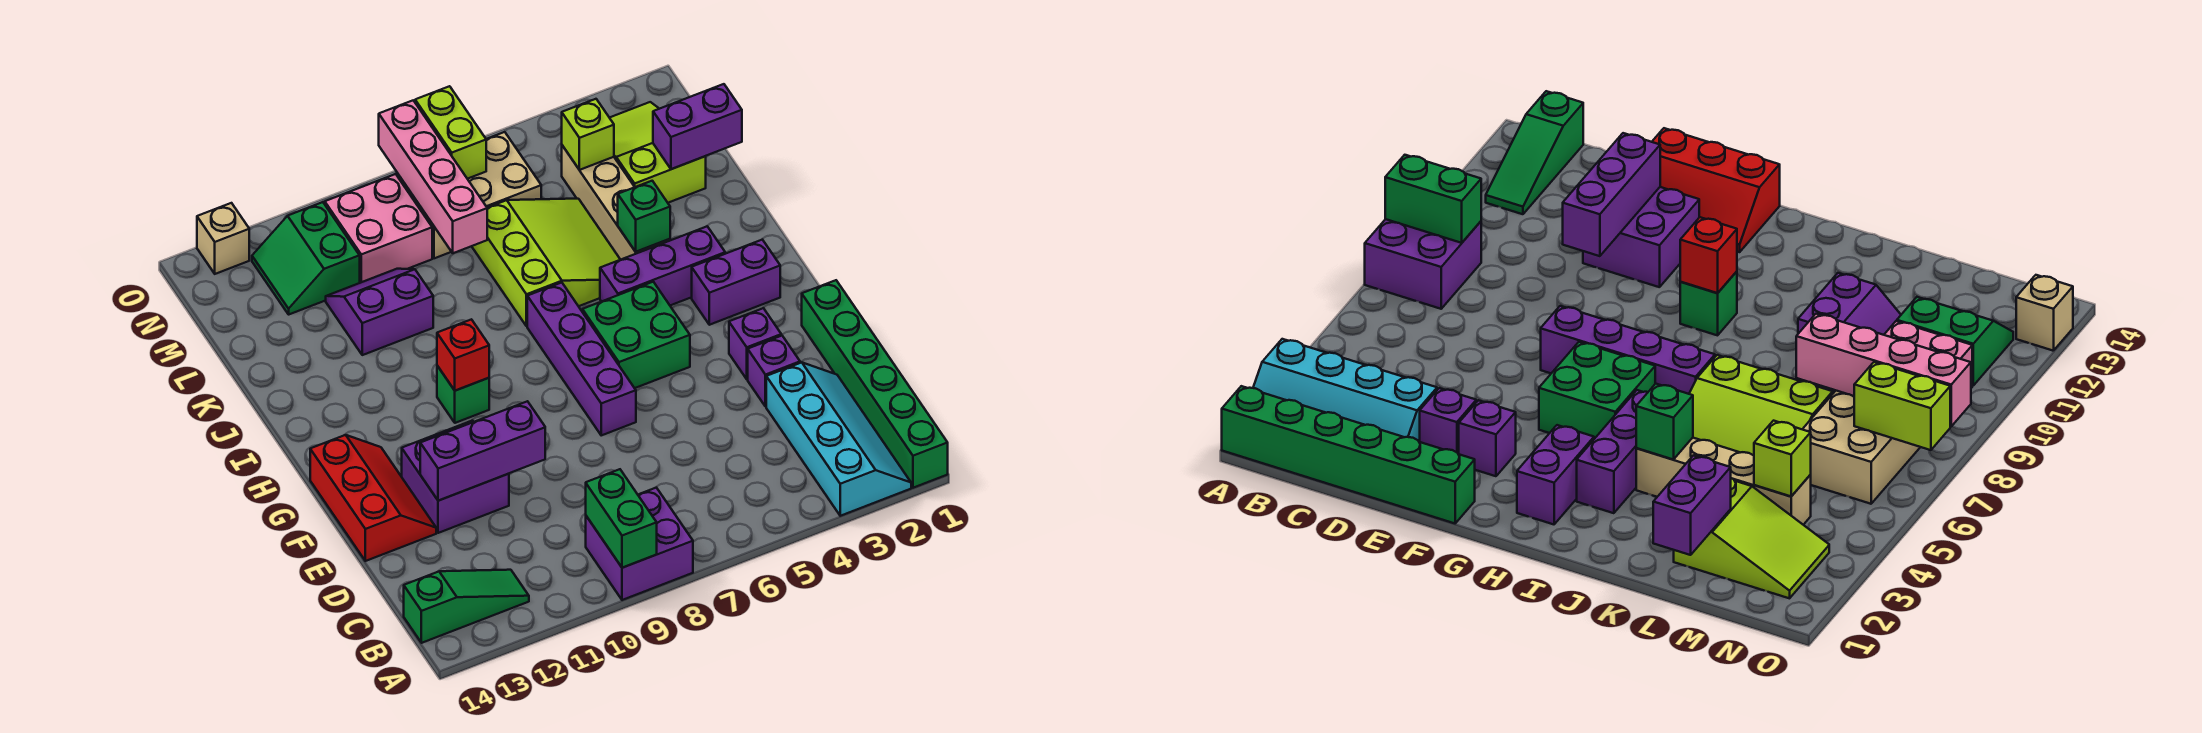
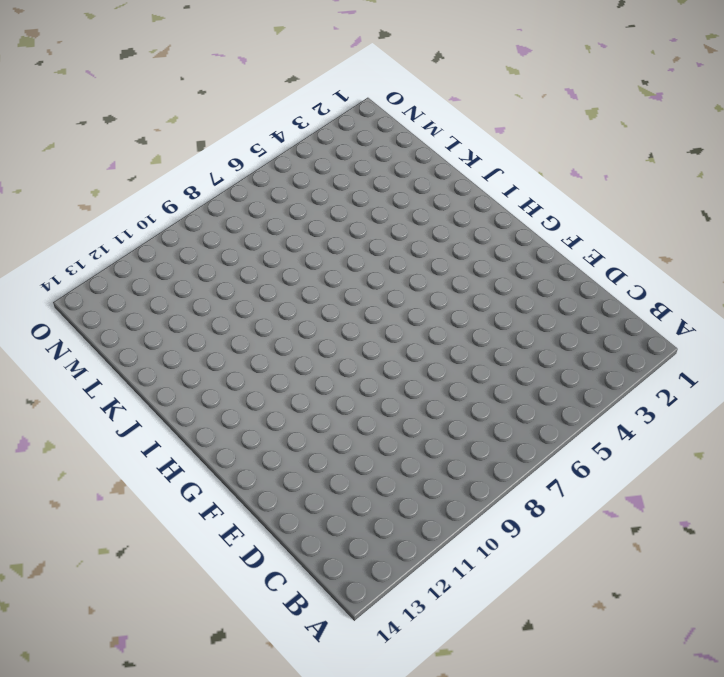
none -> green brick A1:F1 level 1
none -> cyan slope A2:D3 level 1 top 3
none -> purple brick A8:B9 level 1

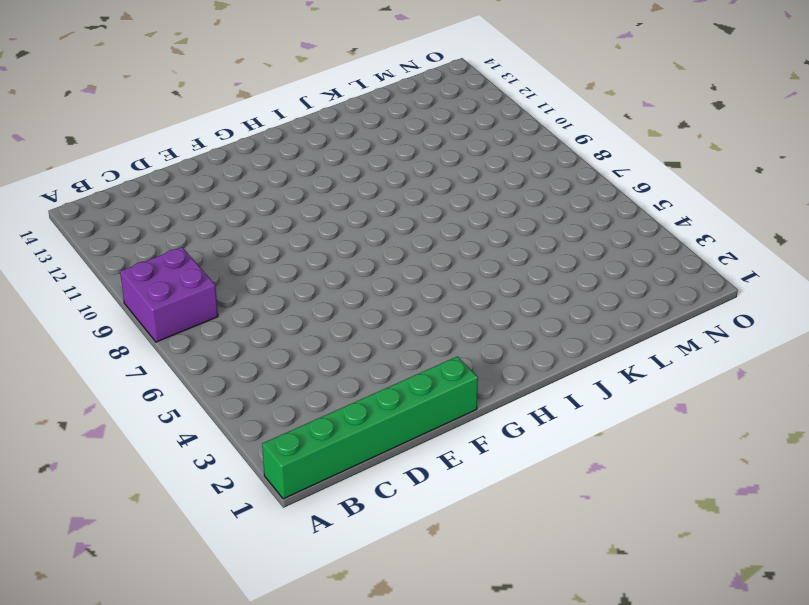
none -> cyan slope A2:D3 level 1 top 3
none -> green slope B12:B14 level 1 top 14
none -> purple brick E3 level 1

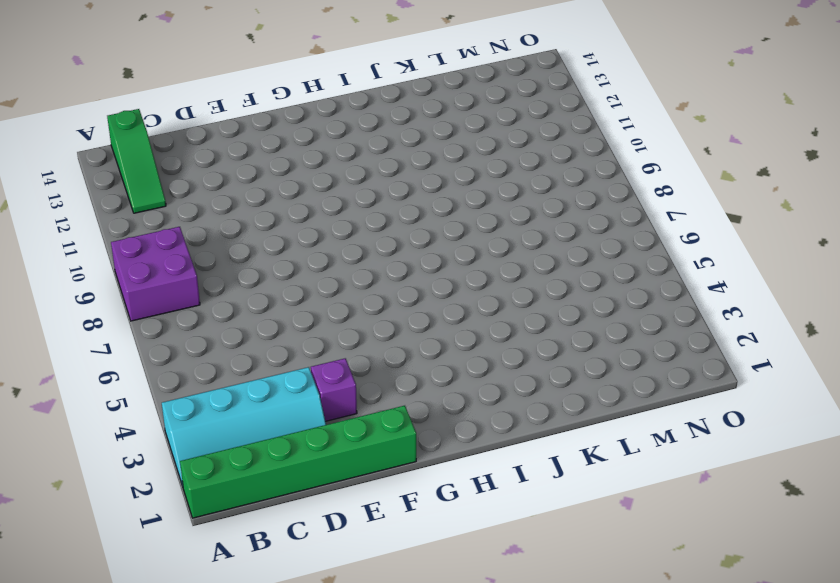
none -> purple brick E11:F12 level 1
none -> red slope E13:G14 level 1 top 14
none -> purple brick F3 level 1

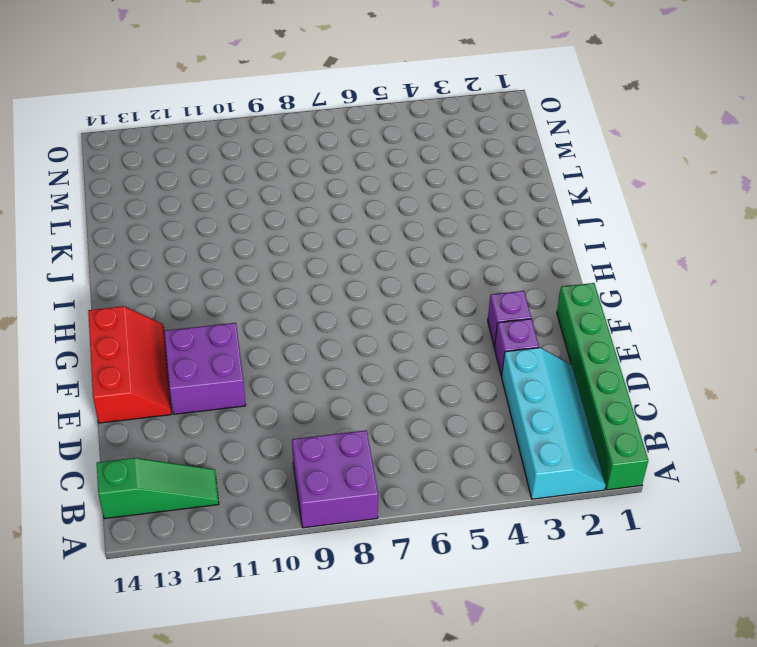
none -> purple brick F7:I7 level 1
none -> green brick G5:H6 level 1
none -> purple brick H2:H3 level 1

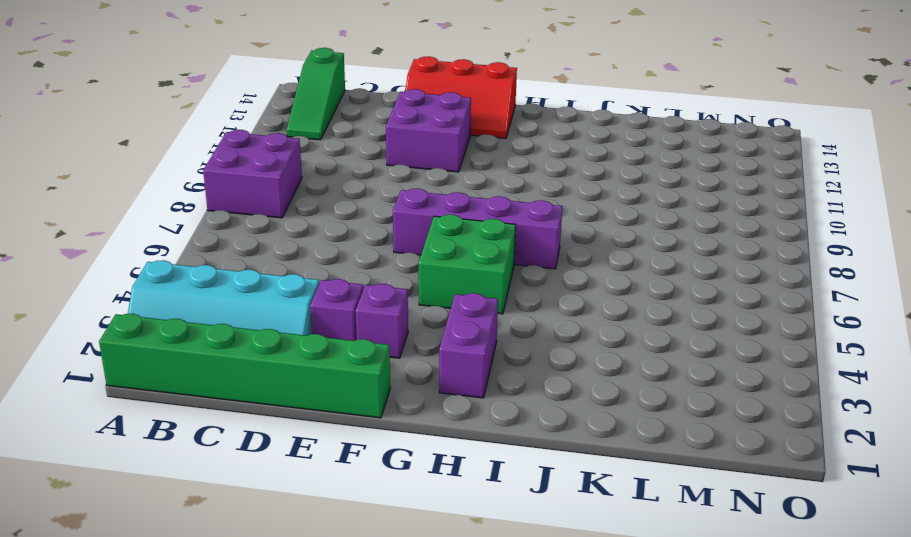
none -> green brick H10 level 1
none -> purple brick I3:I5 level 1
none -> tan brick J4:M4 level 1

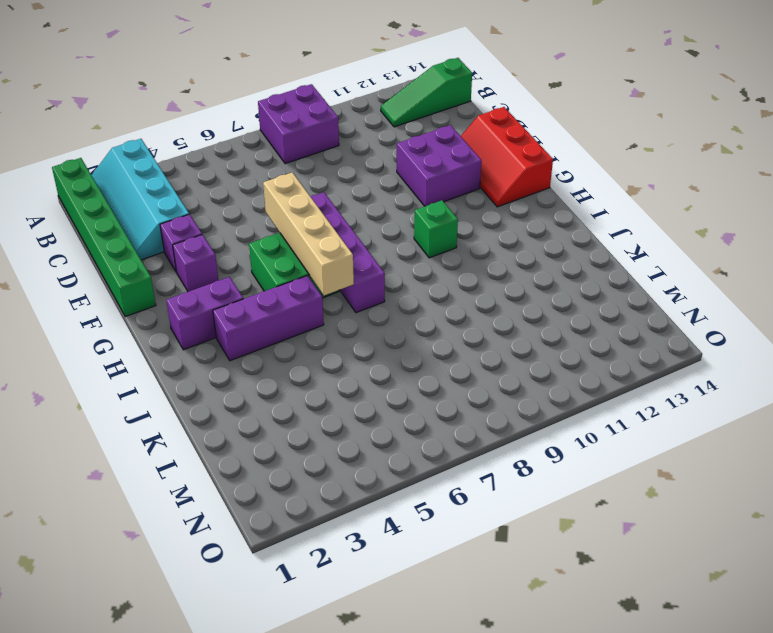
tan brick F6:I6 level 2 -> tan brick J4:M4 level 1
none -> lime slope J5:L7 level 1 top 7
none -> purple slope K10:L11 level 1 top K
none -> lime slope L2:N3 level 1 top L

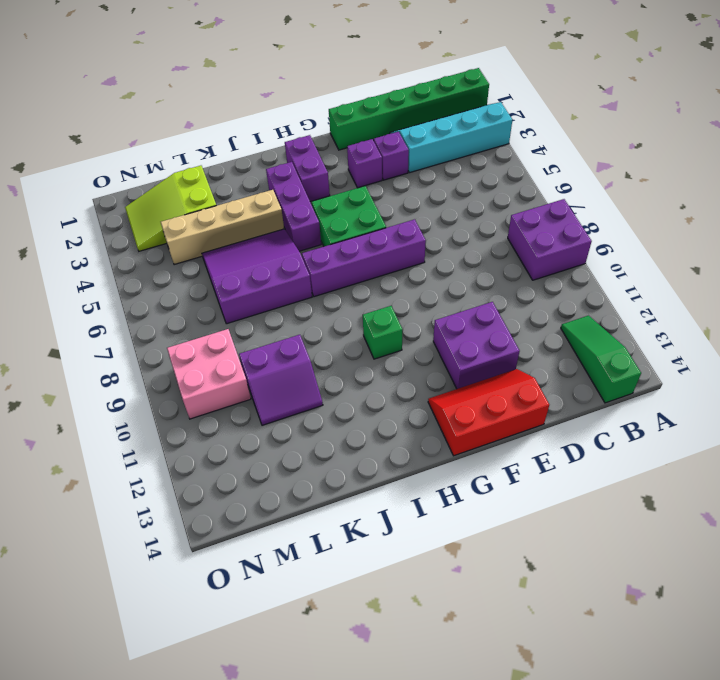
purple slope J5:L7 level 1 top 7 -> lime slope J5:L7 level 1 top 7
purple slope K10:L11 level 1 top 10 -> purple slope K10:L11 level 1 top K
none -> tan brick M6:N8 level 1
none -> green slope M11:N12 level 1 top 11
none -> tan brick O13 level 1

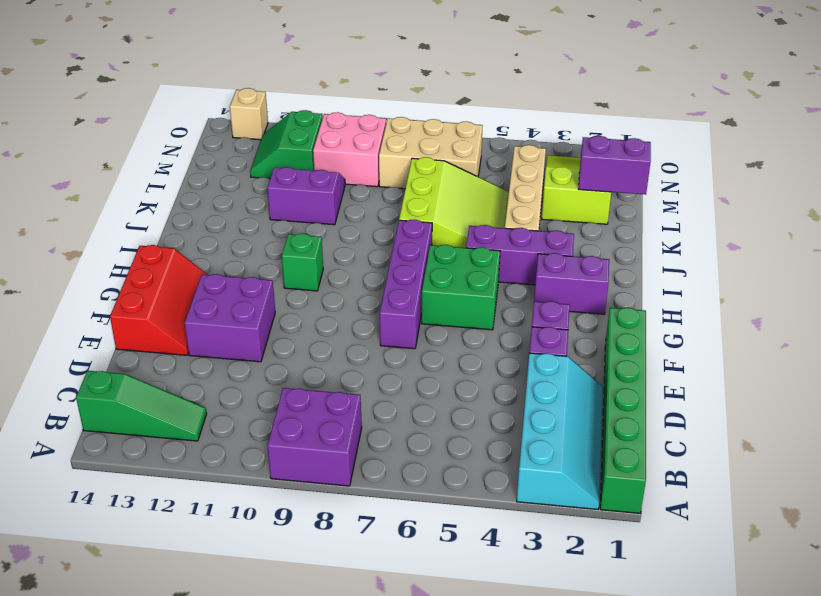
none -> green brick A9:B9 level 2
none -> purple brick E10:E12 level 2
none -> red brick H10 level 2

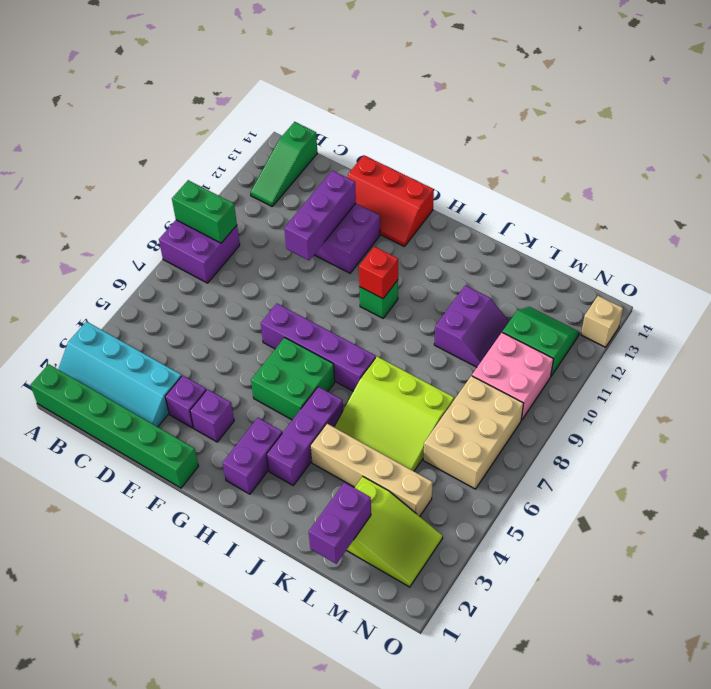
none -> green brick J4 level 2
none -> pink brick L8:O8 level 2
none -> lime brick M4 level 2

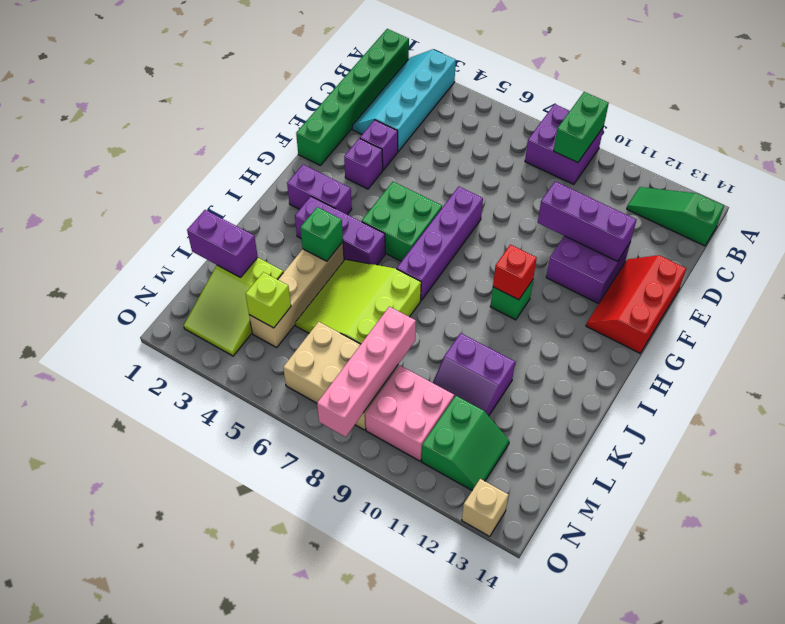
none -> lime brick N7:O7 level 2

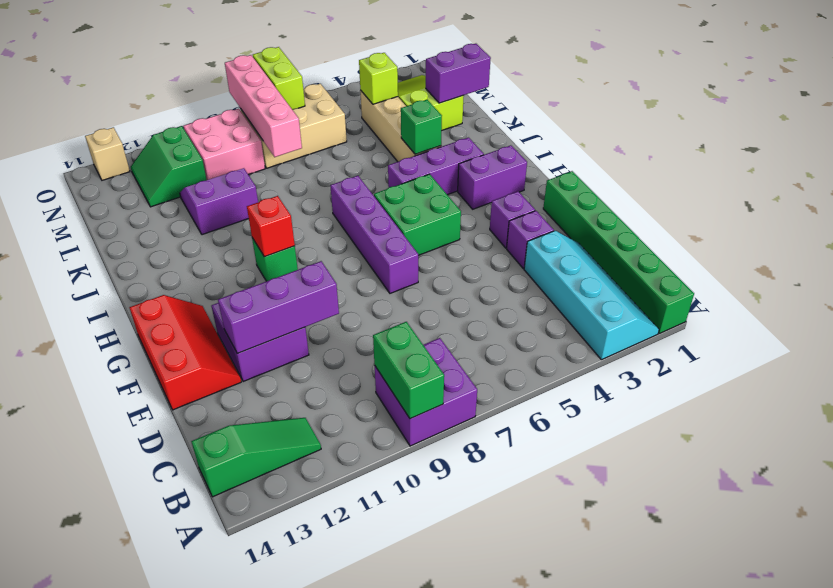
none -> lime slope J5:L7 level 1 top 7

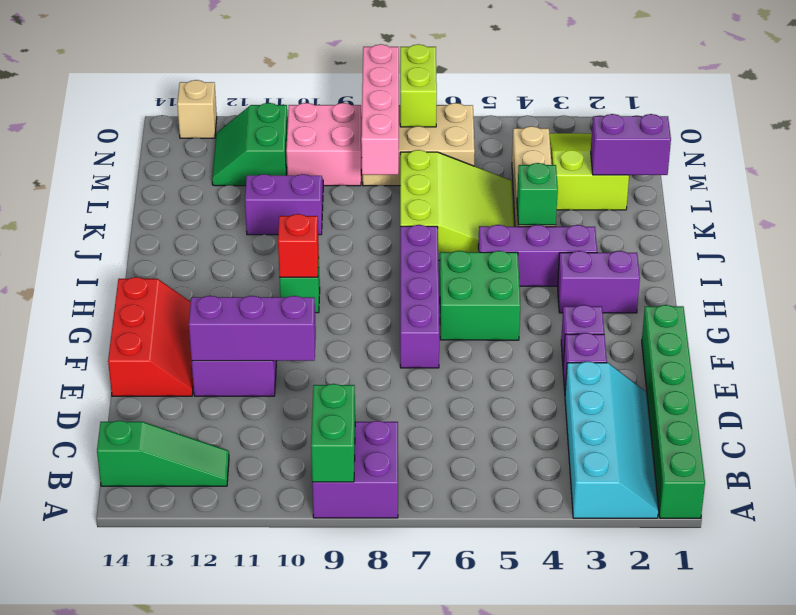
none -> lime brick M4 level 2

